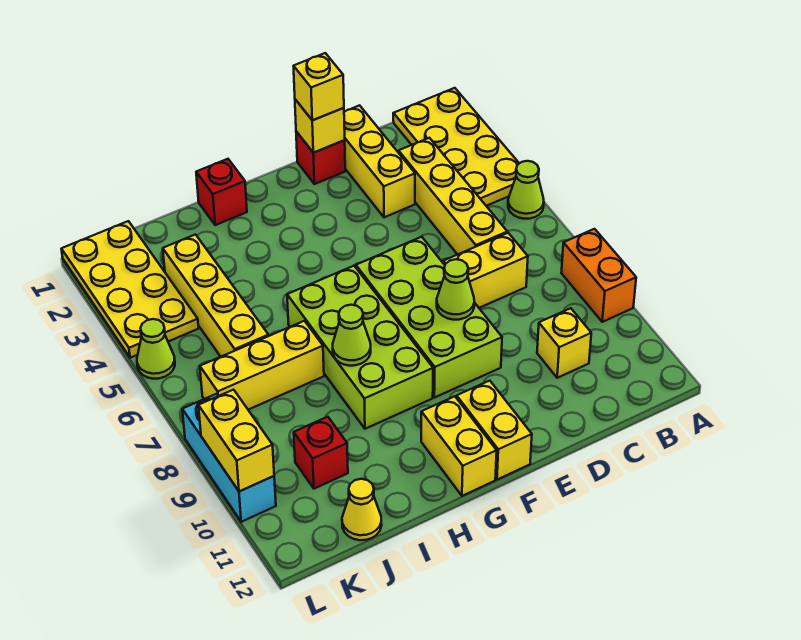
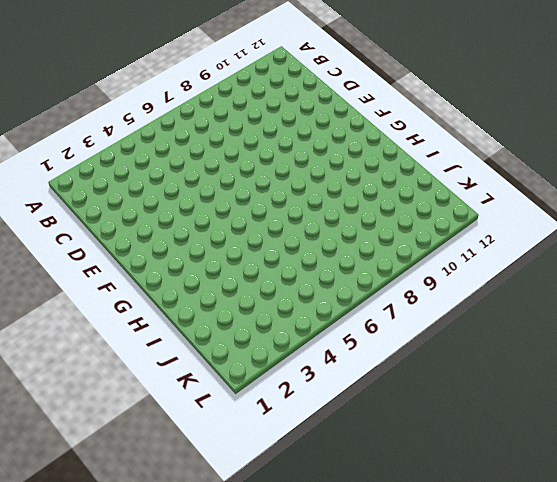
none -> yellow plate A1:B4 level 1
none -> lime cone A5 level 1
none -> orange brick A8:A9 level 1

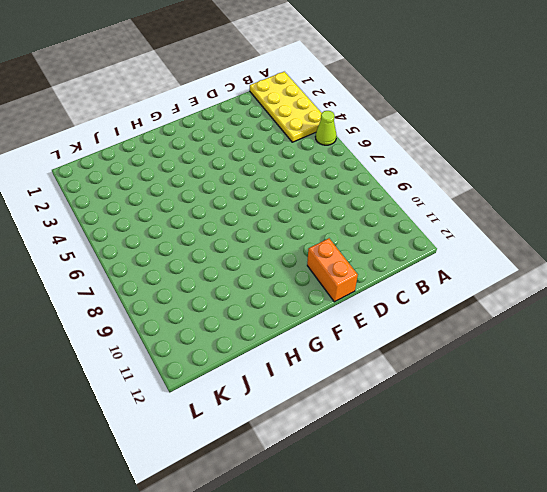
orange brick E11:E12 level 1 -> orange brick A8:A9 level 1
none -> yellow brick C3:C6 level 1
none -> yellow brick C7:D7 level 1
none -> yellow brick C10 level 1

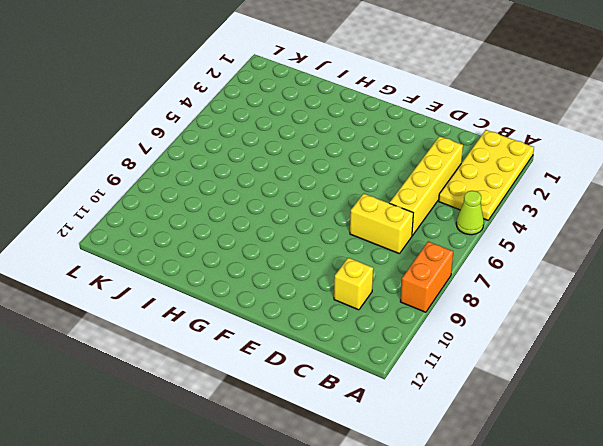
none -> yellow brick D1:D3 level 1
none -> red brick E1 level 1
none -> lime brick E6:F9 level 1

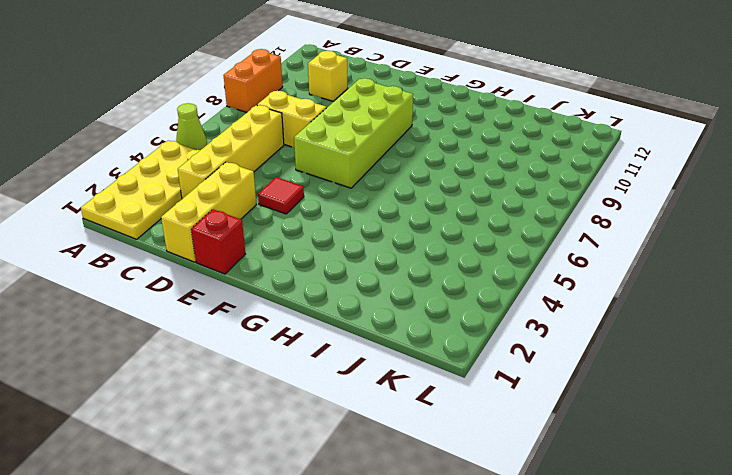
red tile E4 level 1 -> none
none -> yellow brick F11:F12 level 1
none -> lime brick G6:H9 level 1
none -> yellow brick G11:G12 level 1

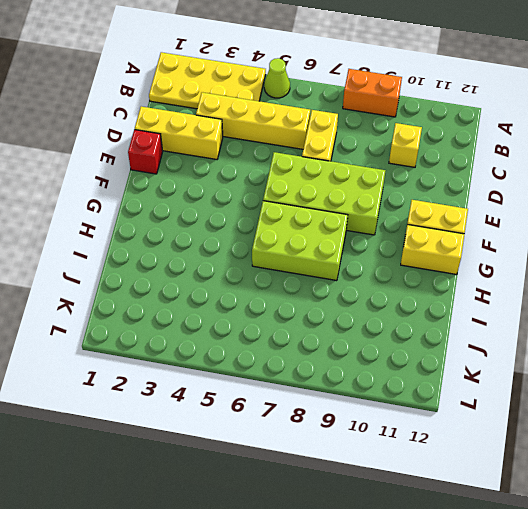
lime brick G6:H8 level 1 -> lime brick G6:H9 level 1
none -> red brick H1 level 1
none -> yellow brick I7:K7 level 1
none -> yellow brick J3:J6 level 1

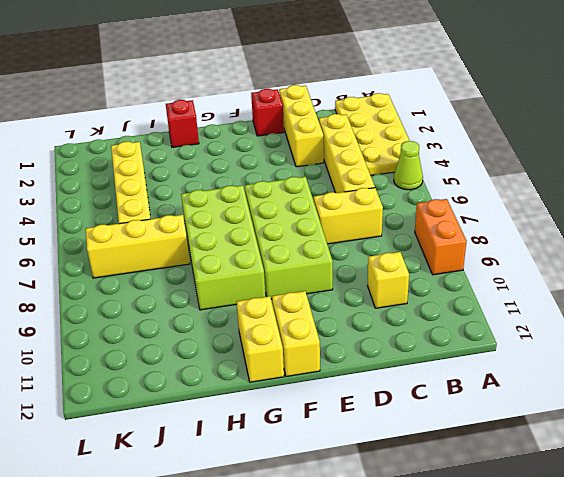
none -> red brick J10 level 1
none -> yellow cone J12 level 1
none -> yellow plate K1:L4 level 1

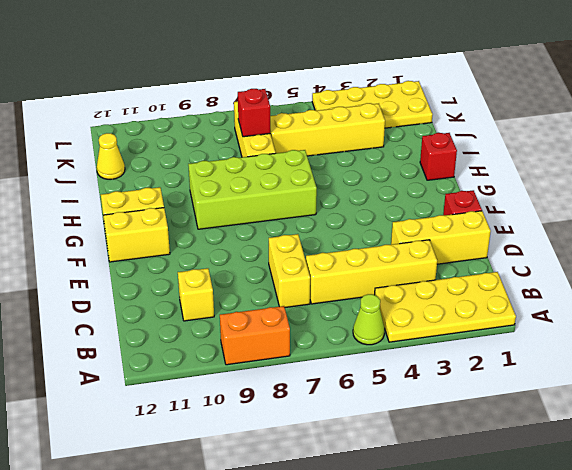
red brick J7 level 2 -> red brick J10 level 1
none -> lime brick E6:F9 level 1
none -> lime cone L5 level 1
none -> cyan brick L8:L10 level 1

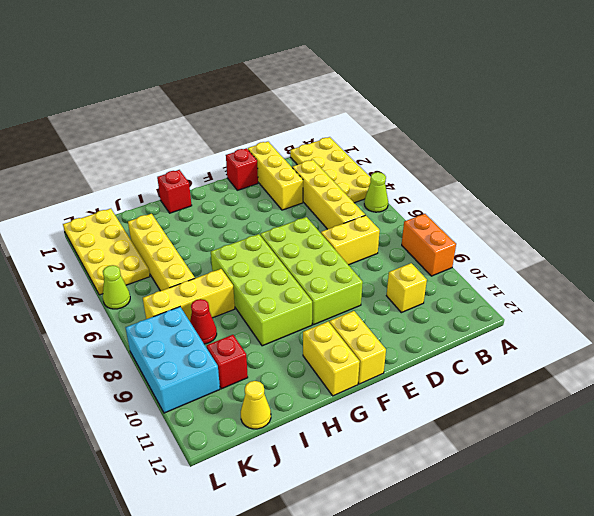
red cone J8 level 1 -> none
cyan brick K8:L10 level 1 -> cyan brick L8:L10 level 1
none -> yellow brick E1 level 2
none -> lime cone E8 level 2
none -> lime cone H8 level 2

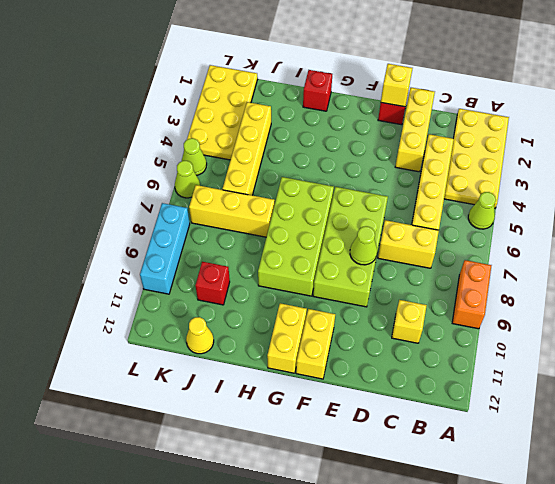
lime cone L6 level 1 -> lime cone H8 level 2
none -> yellow brick L9:L10 level 2
none -> yellow brick E1 level 3

